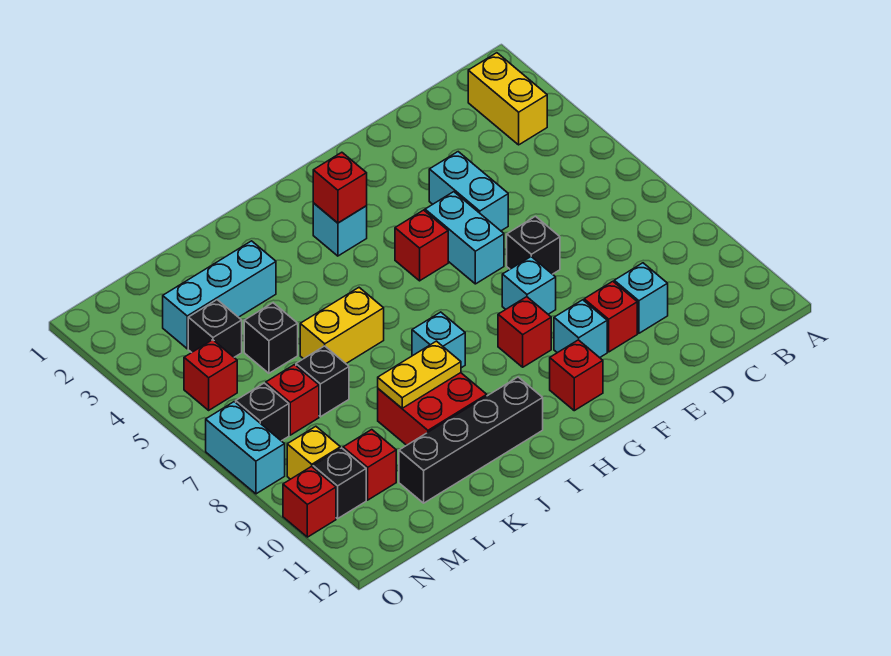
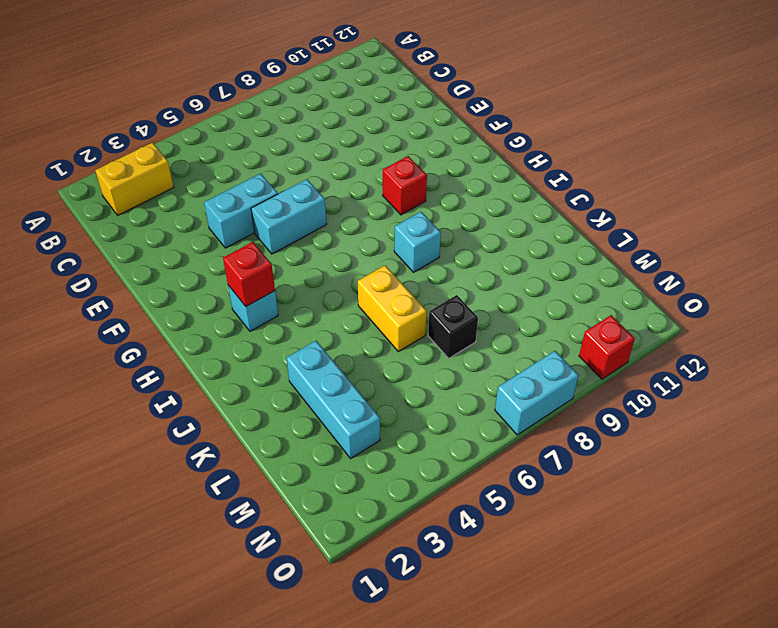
none -> cyan brick D10 level 1
none -> black brick E7 level 1
none -> red brick E10 level 1
none -> cyan brick F8 level 1

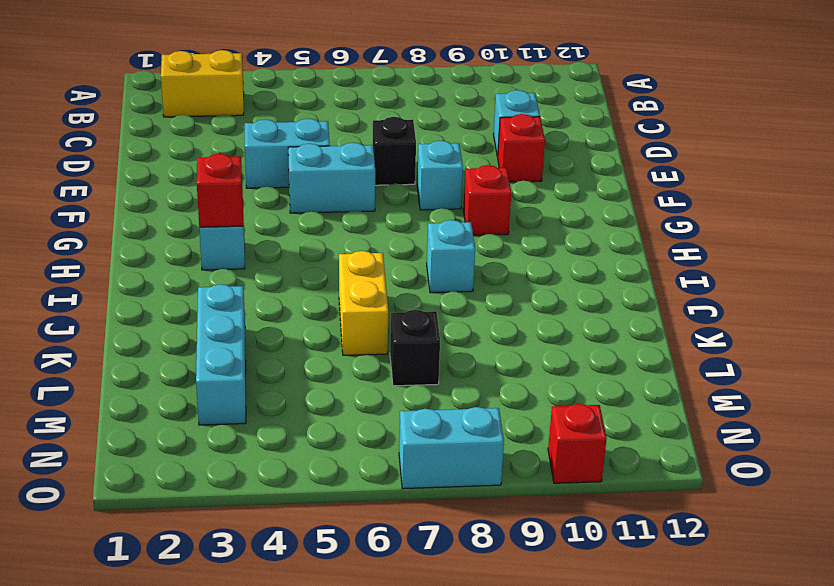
none -> cyan brick F10 level 1
none -> red brick G5 level 1
none -> red brick G11 level 1
none -> black brick I11:L11 level 1

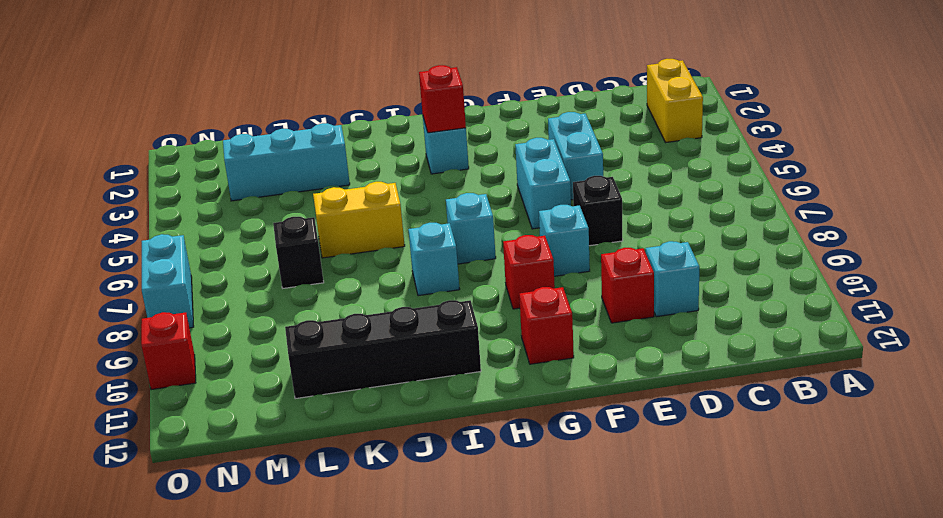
cyan brick H7 level 1 -> cyan brick F10 level 1
none -> red brick G5 level 1
none -> red brick J9:K10 level 1
none -> black brick L5 level 1
none -> black brick M4 level 1

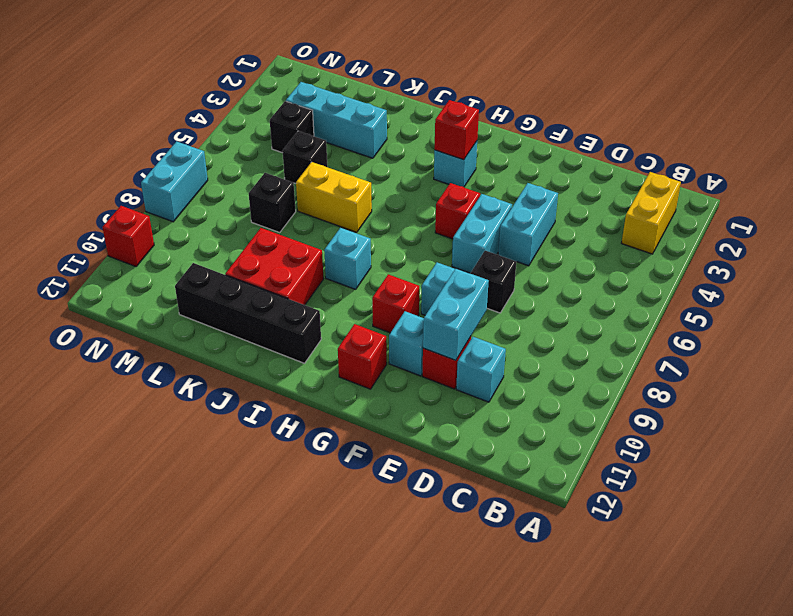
cyan brick E9:E10 level 2 -> none
none -> red brick M7 level 1
none -> red brick M10 level 1
none -> red brick N5 level 1
none -> black brick N7 level 1

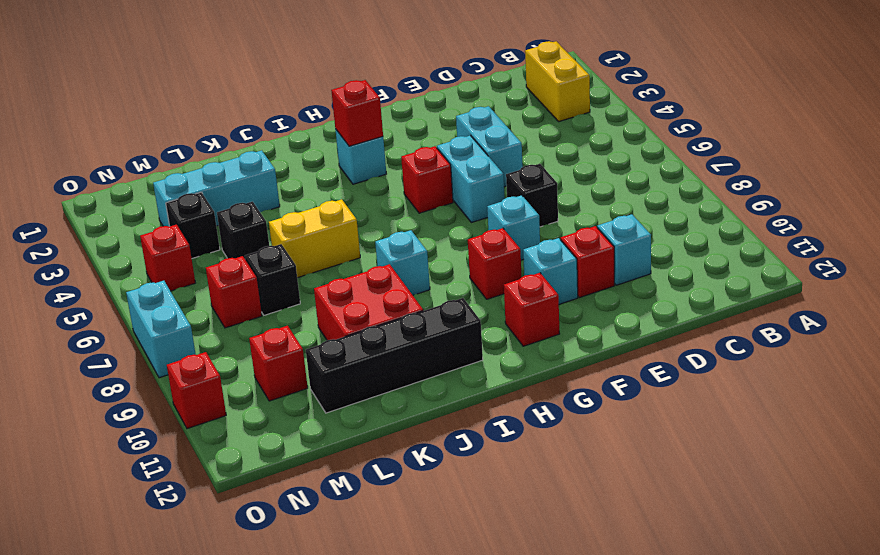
none -> black brick N7 level 1
none -> yellow brick N9 level 1
none -> black brick N10 level 1
none -> yellow plate J9:K9 level 2

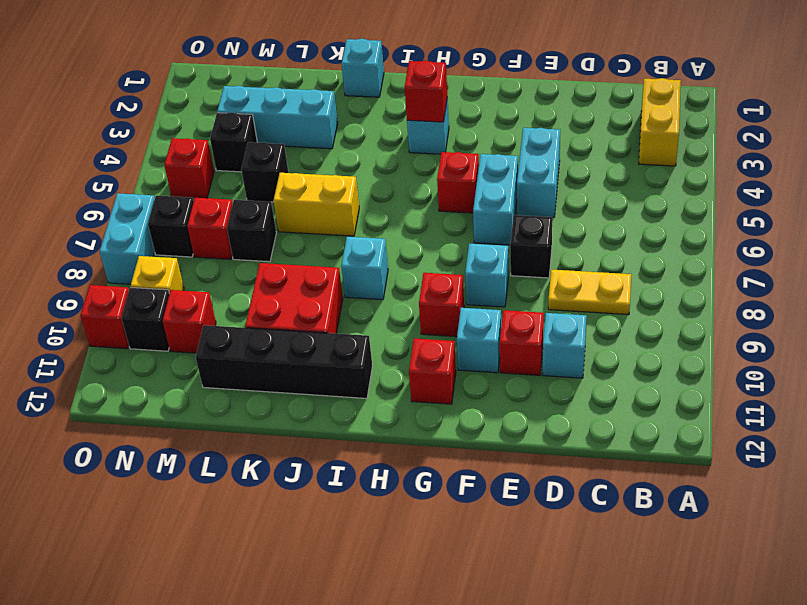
yellow plate C8:D8 level 1 -> yellow plate J9:K9 level 2
cyan brick J1 level 1 -> none

